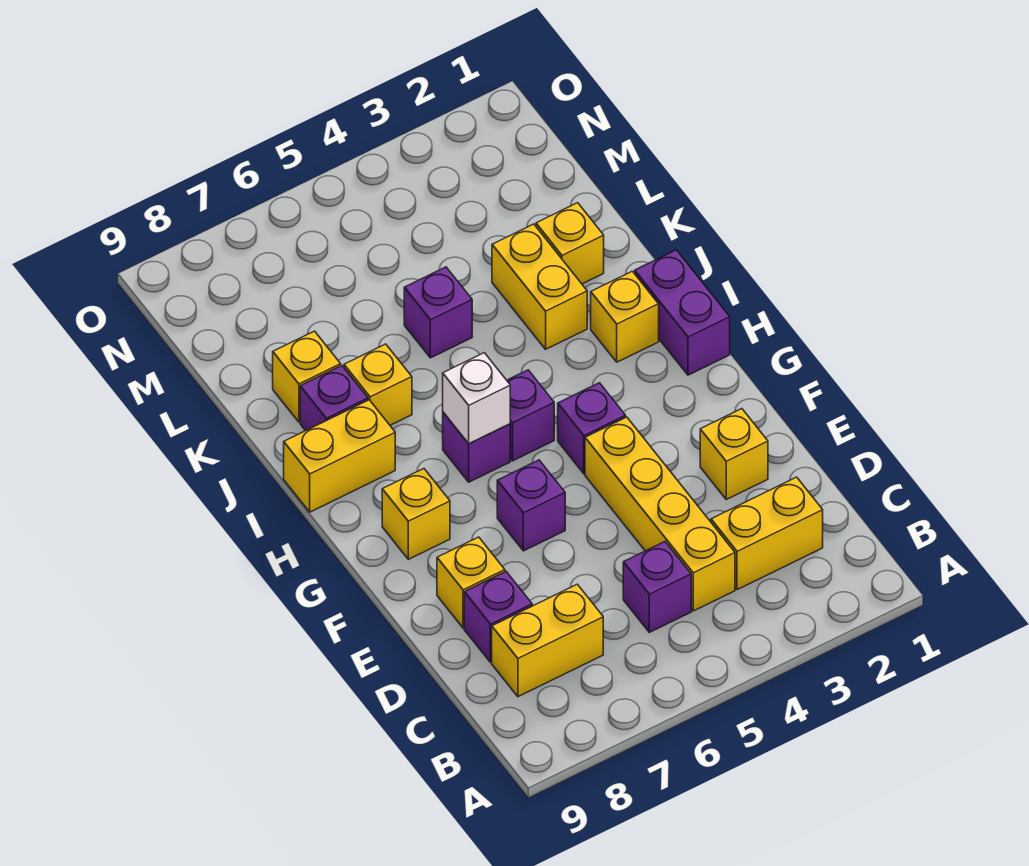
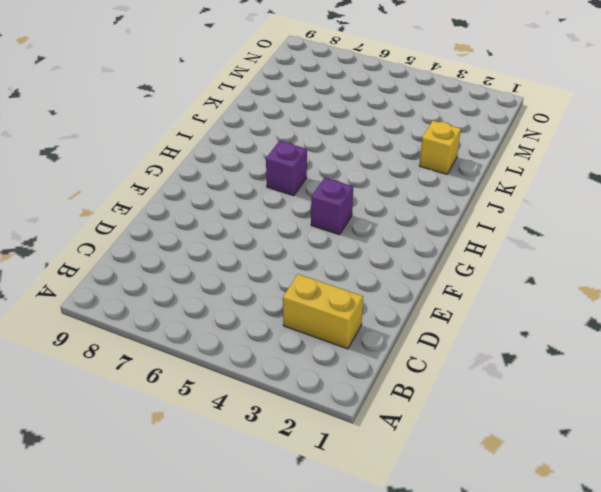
none -> yellow brick C4:F4 level 1
none -> purple brick C5 level 1
none -> yellow brick C7:C8 level 1

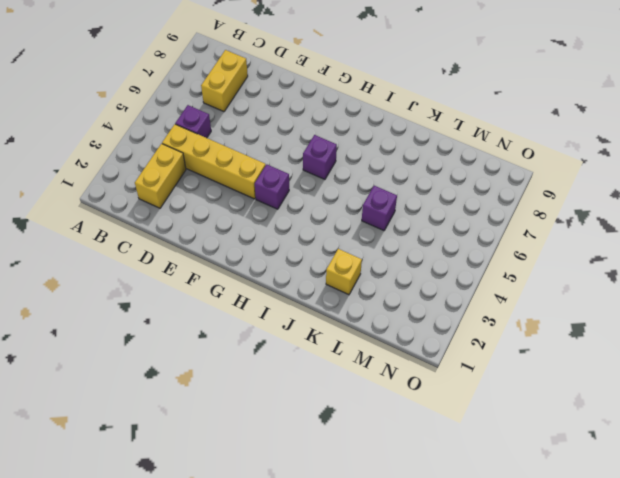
none -> purple brick D8 level 1
none -> yellow brick E2 level 1
none -> yellow brick E8 level 1

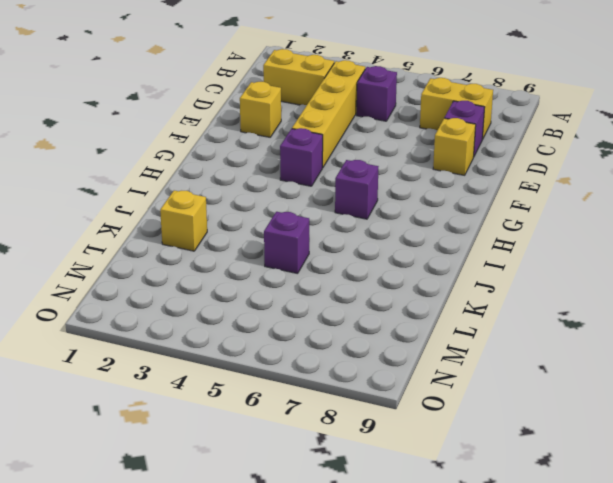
none -> purple brick F6 level 1
none -> yellow brick G8 level 1
none -> purple brick H1:I1 level 1

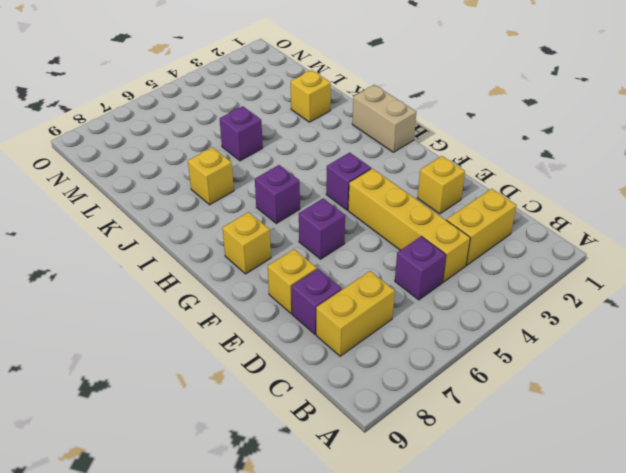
tan brick H1:I1 level 1 -> purple brick H1:I1 level 1
none -> purple brick H5 level 1
none -> yellow brick I2 level 1
none -> yellow brick I8:I9 level 1

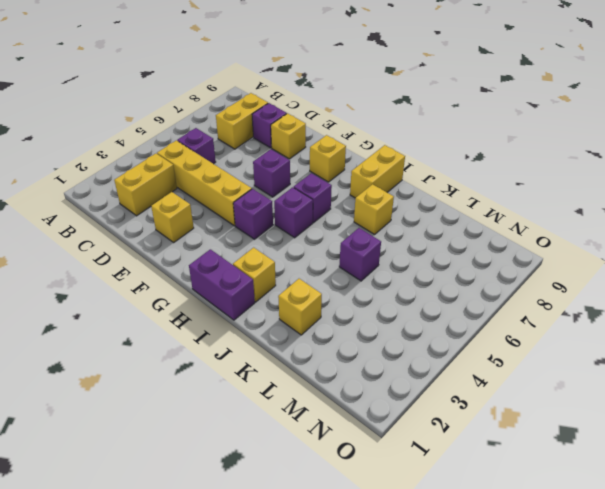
none -> yellow brick J3:K3 level 1
none -> purple brick J8 level 1
none -> yellow brick K8 level 1

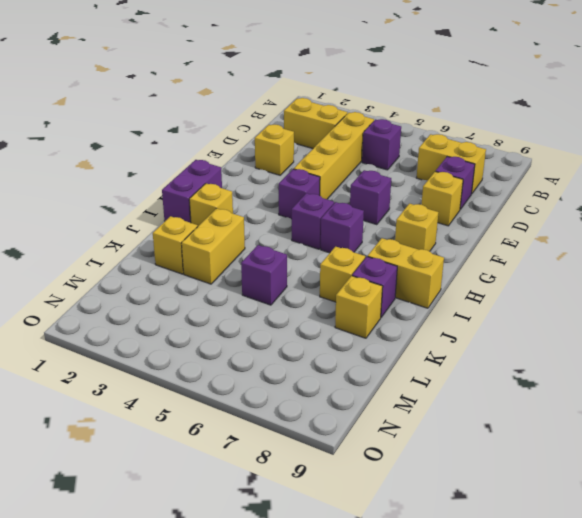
none -> white brick H6 level 2

